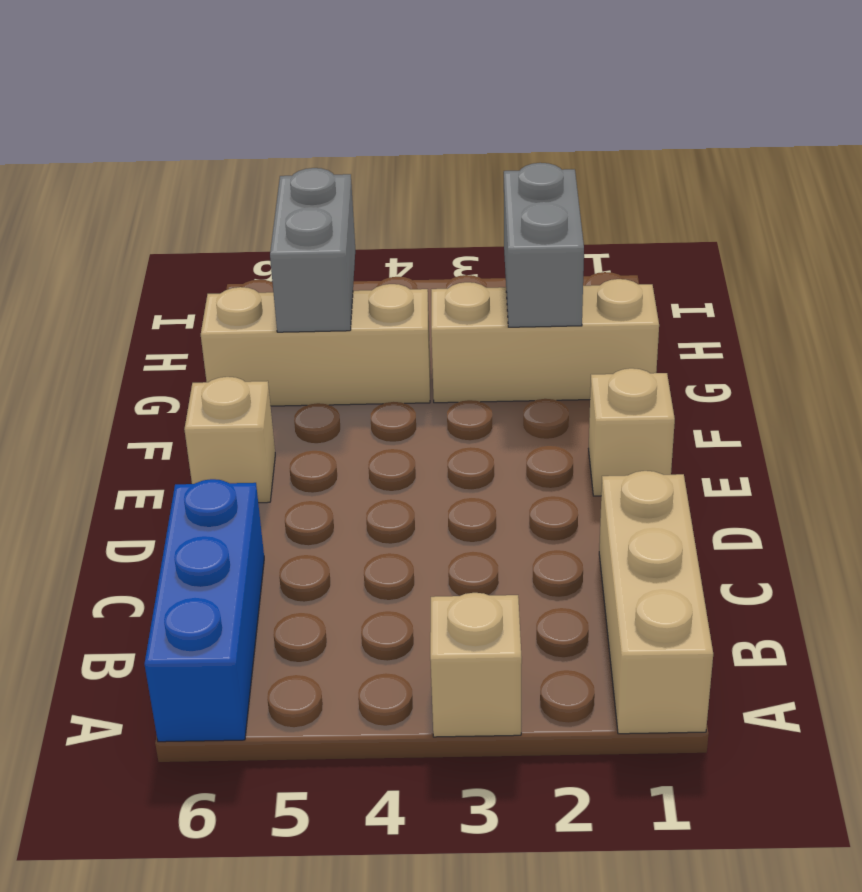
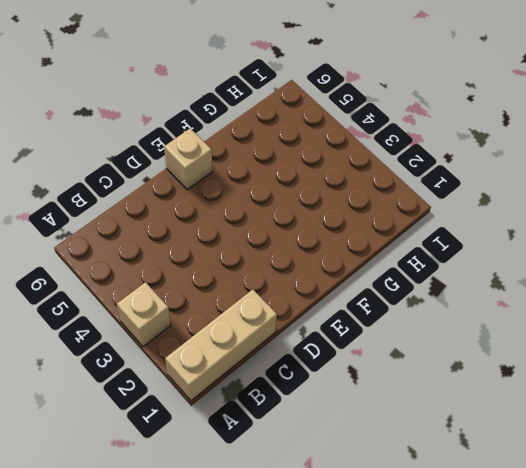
none -> blue brick A6:C6 level 1
none -> tan brick E1 level 1

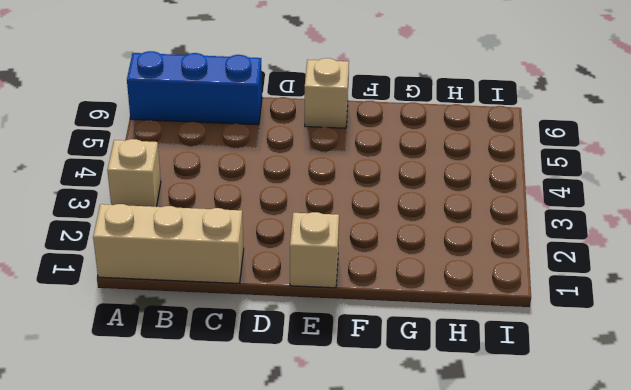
none -> tan brick G1:G3 level 1
none -> tan brick G4:G6 level 1

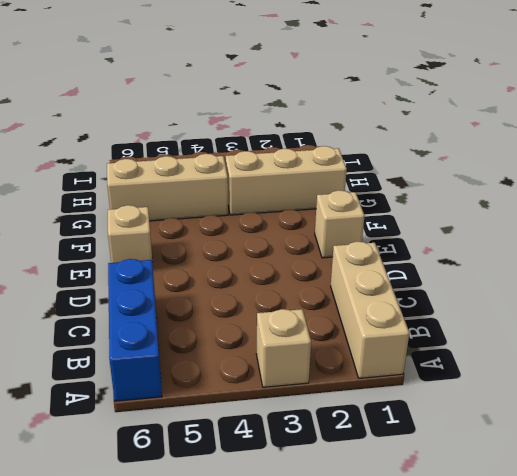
none -> grey brick G2:H2 level 2
none -> grey brick G5:H5 level 2

